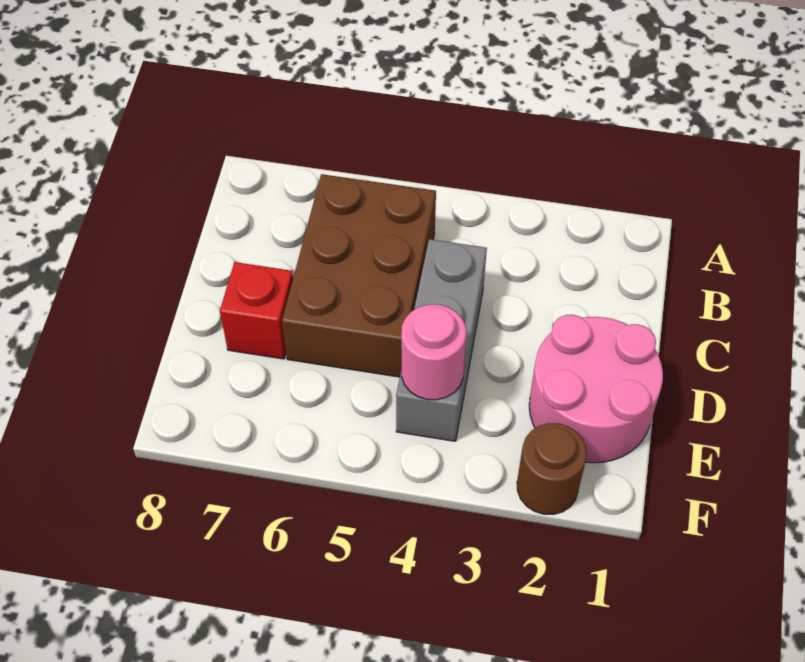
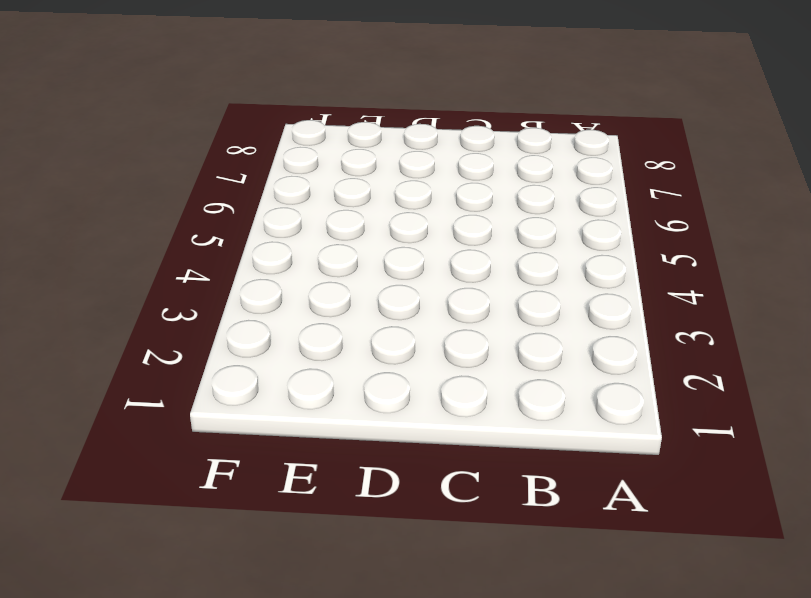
none -> brown brick B5:D6 level 1
none -> grey brick C4:E4 level 1

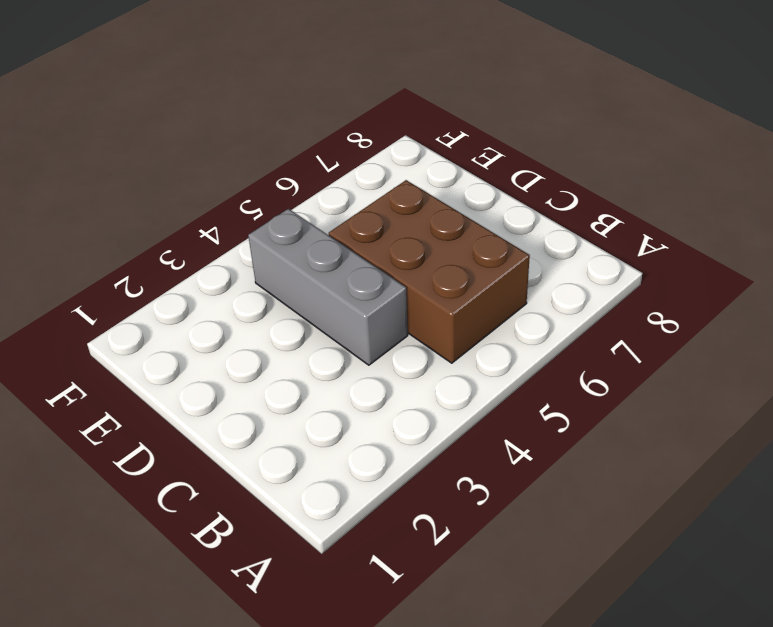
none -> pink round brick D1:E2 level 1
none -> red brick D7 level 1

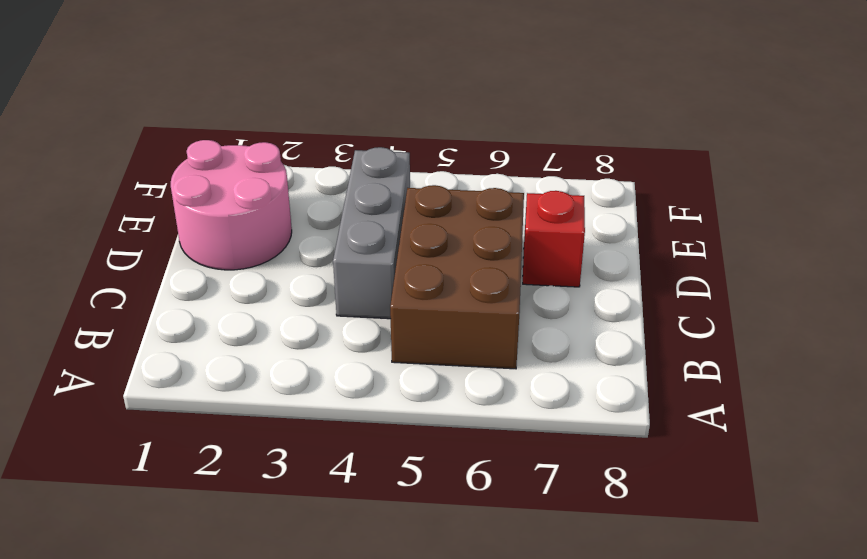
none -> brown round brick F2 level 1
none -> pink round brick E4 level 2

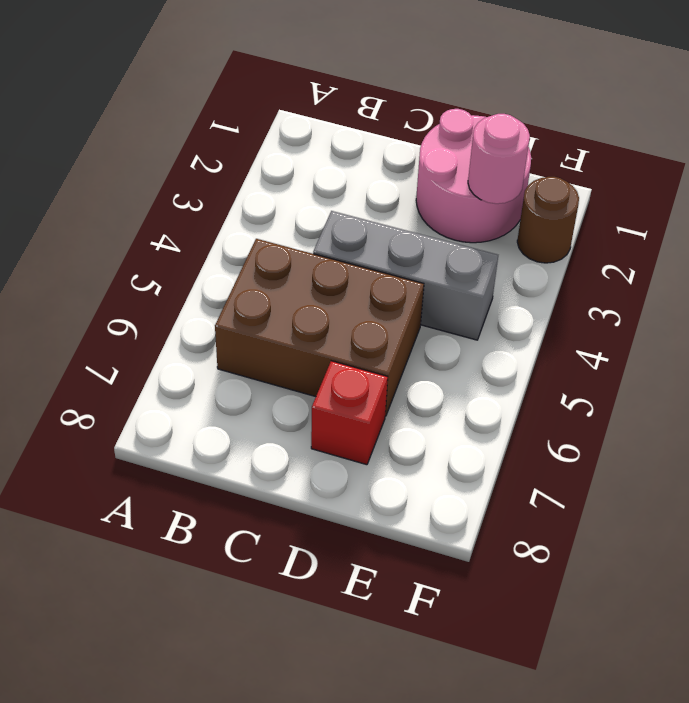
pink round brick E2 level 2 -> pink round brick E4 level 2

